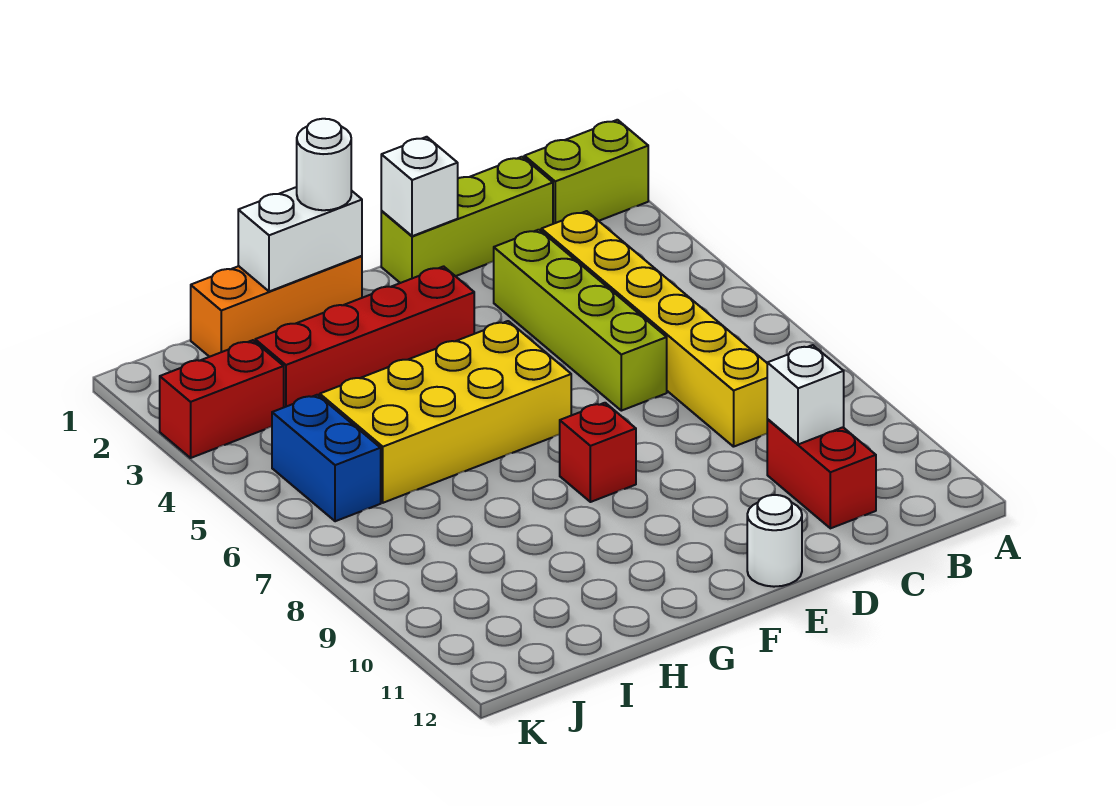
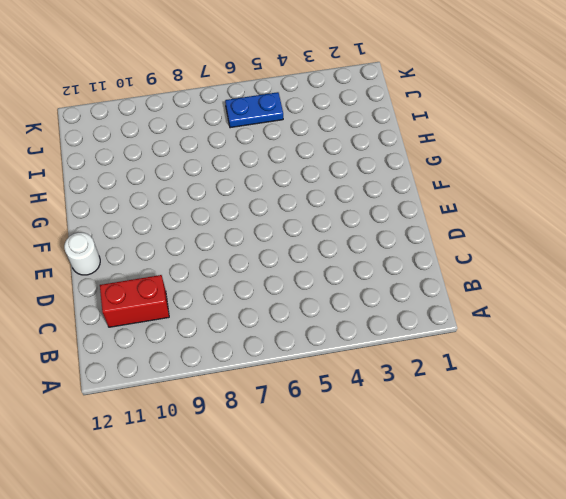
blue plate J5:J6 level 1 -> blue brick J5:J6 level 1
none -> lime brick A1:B1 level 1
none -> lime brick C1:E1 level 1
none -> yellow brick C3:C8 level 1

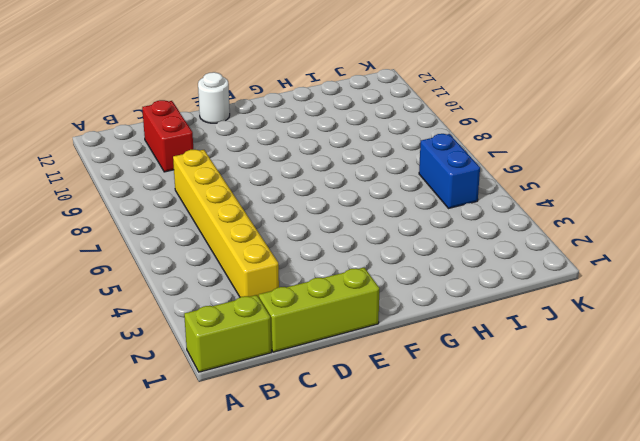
none -> lime brick D3:D6 level 1
none -> red brick F3:I3 level 1
none -> yellow brick F5:I6 level 1

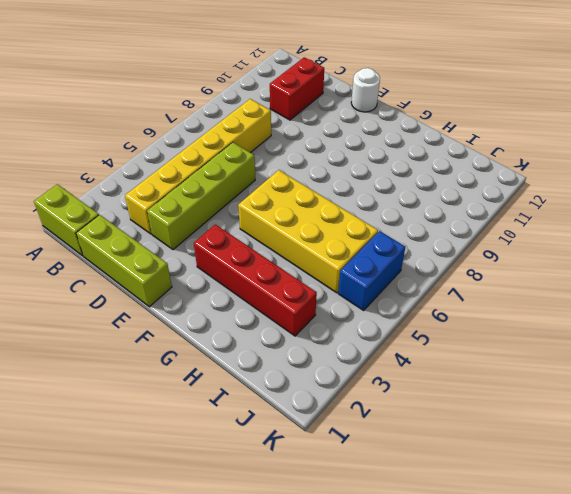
none -> red brick F8 level 1
none -> orange brick G1:I1 level 1
none -> red brick J3:K3 level 1

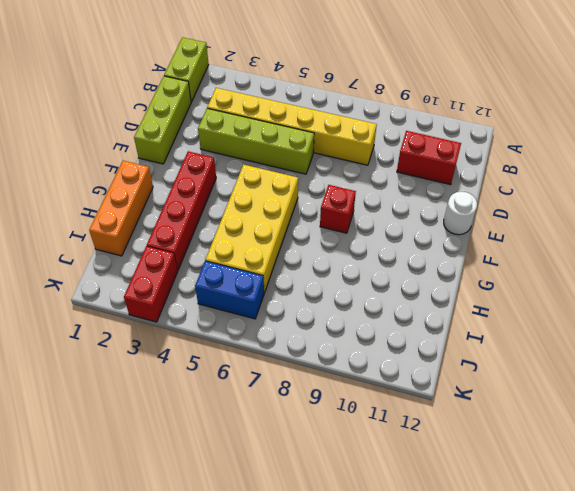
none -> white brick C10 level 2
none -> white brick E1 level 2
none -> white brick G1:H1 level 2

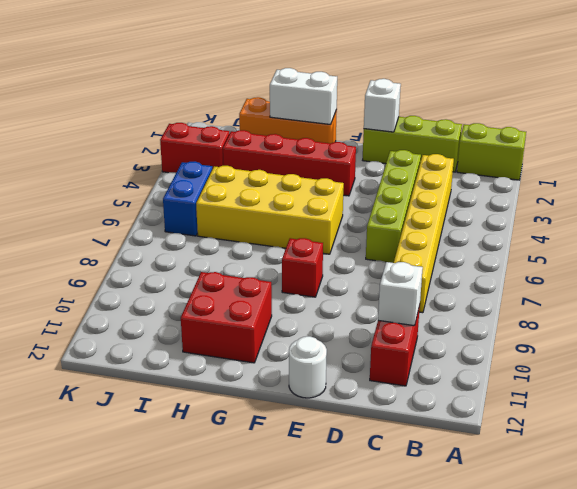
red brick G10:H11 level 1 -> none
none -> white round brick G1 level 3

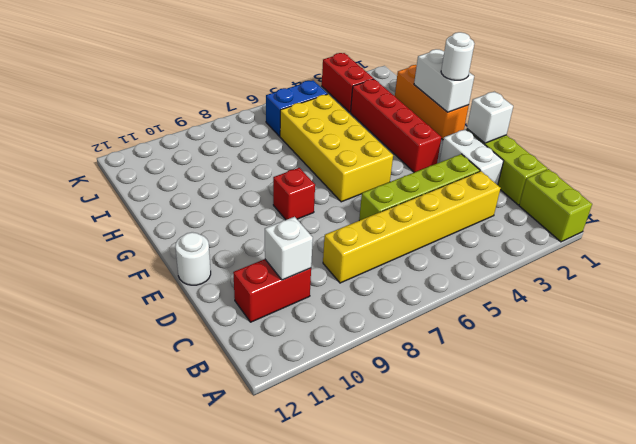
white brick D2:E2 level 1 -> none

